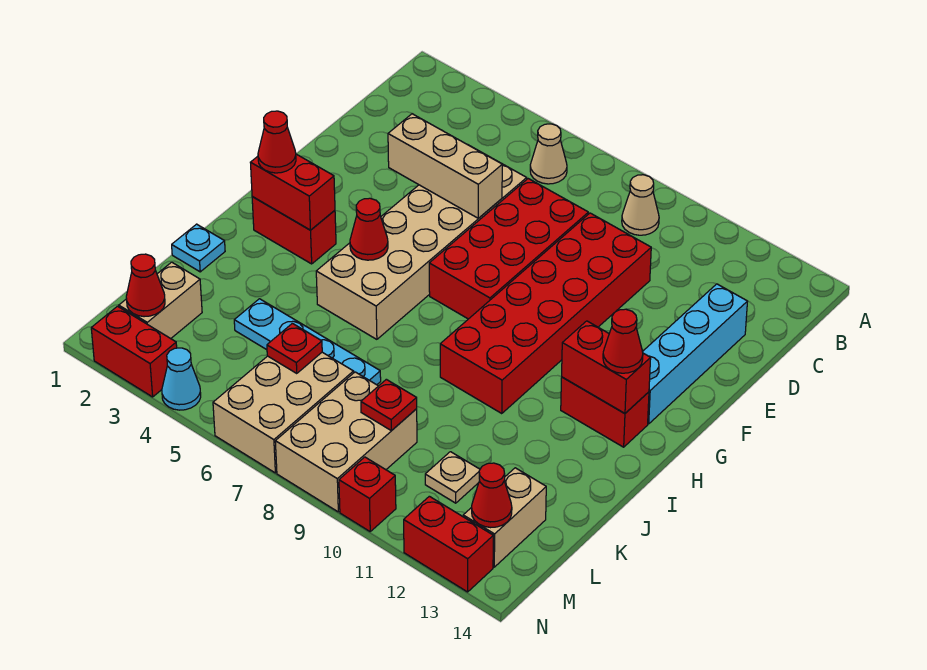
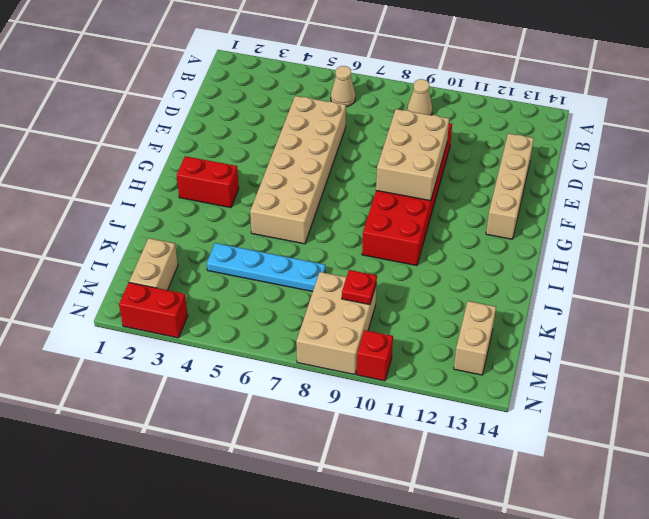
tan brick D13:G13 level 1 -> cyan brick D13:G13 level 1
tan brick E9:G10 level 2 -> tan brick L6:N7 level 1
none -> red brick D7:G8 level 1
none -> red brick H12:H13 level 1
none -> cyan plate J1 level 1

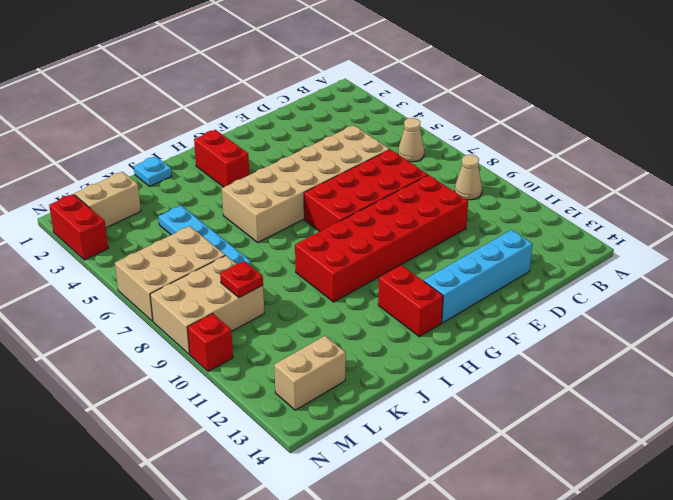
none -> tan plate L11 level 1
none -> cyan cone N4 level 1
none -> red brick N12:N13 level 1

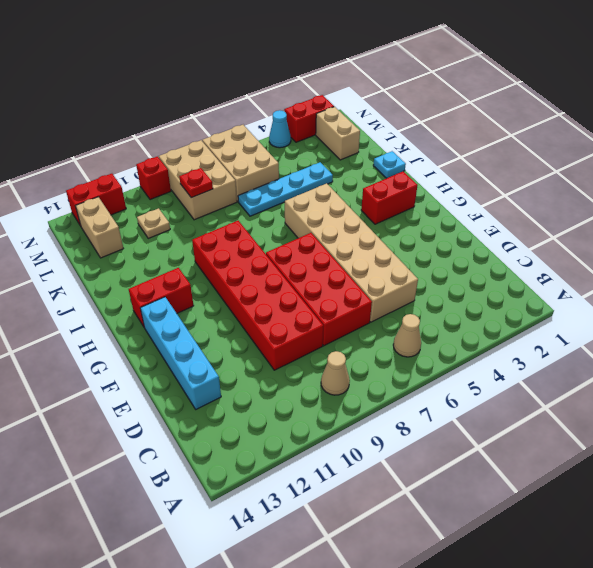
none -> tan brick E4:E6 level 2
none -> red brick H2:H3 level 2
none -> red cone H5 level 2

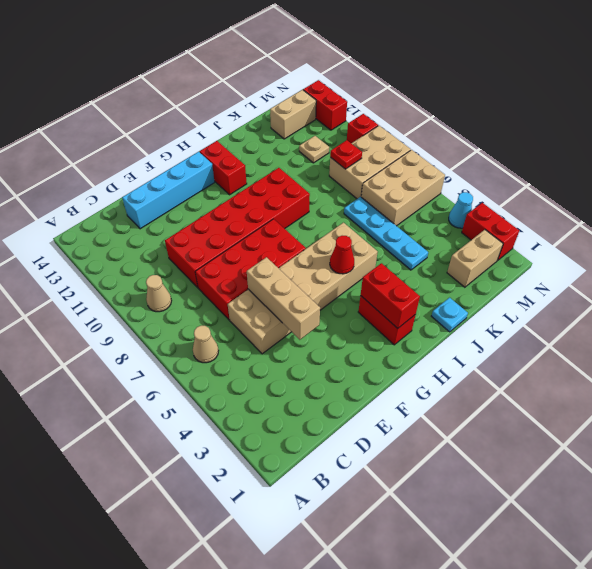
none -> red brick H12:H13 level 2
none -> red plate L6 level 2
none -> red cone M2 level 2

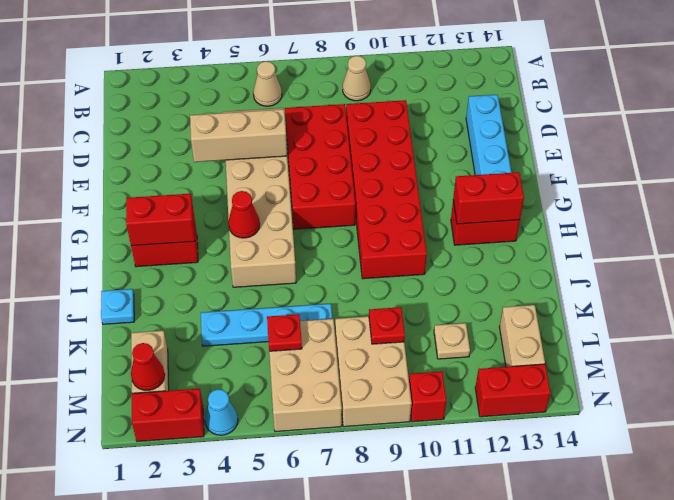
none -> red cone M13 level 2
none -> red cone H2 level 3
none -> red cone H13 level 3

